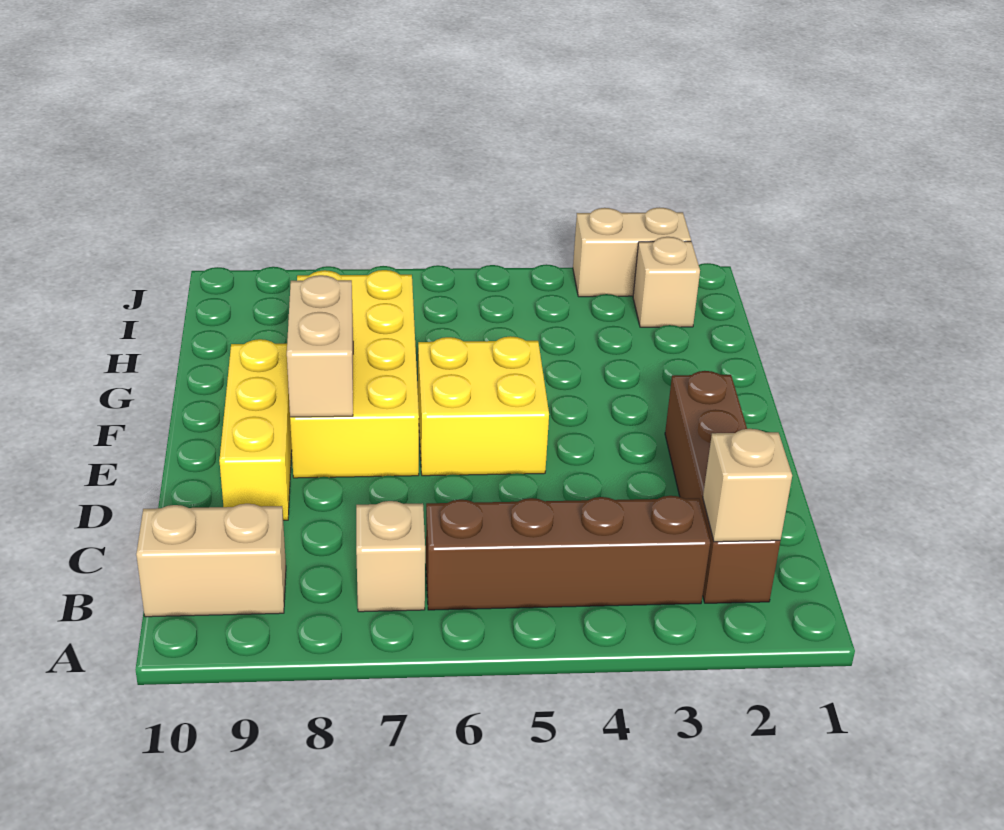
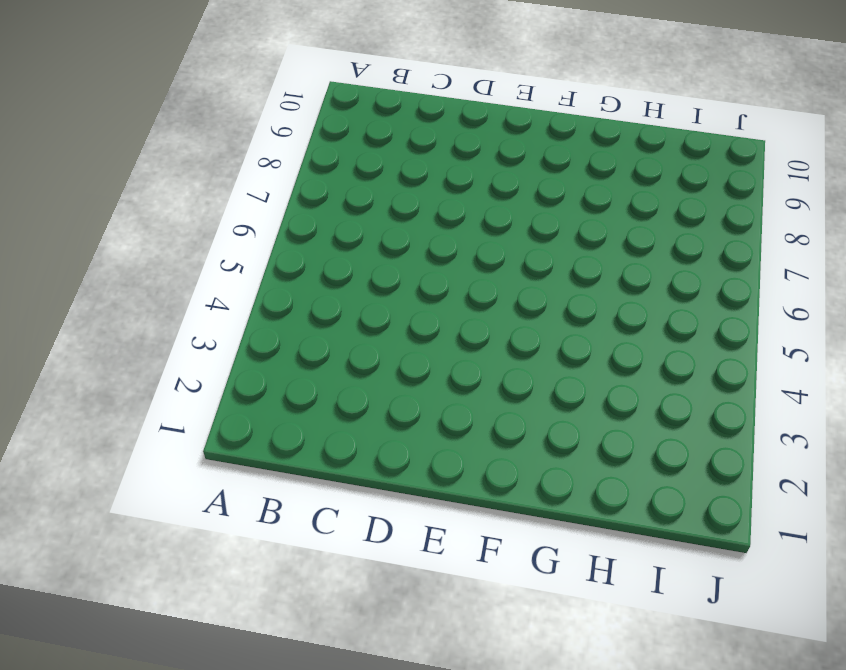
none -> brown brick B2:E2 level 1
none -> brown brick B3:B6 level 1

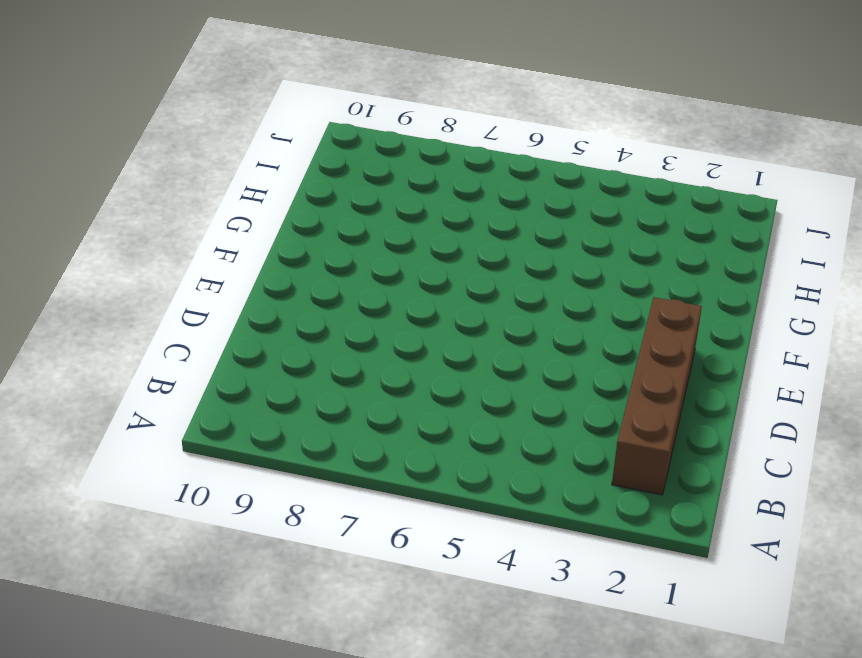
none -> brown brick B3:B6 level 1
none -> tan brick B7 level 1

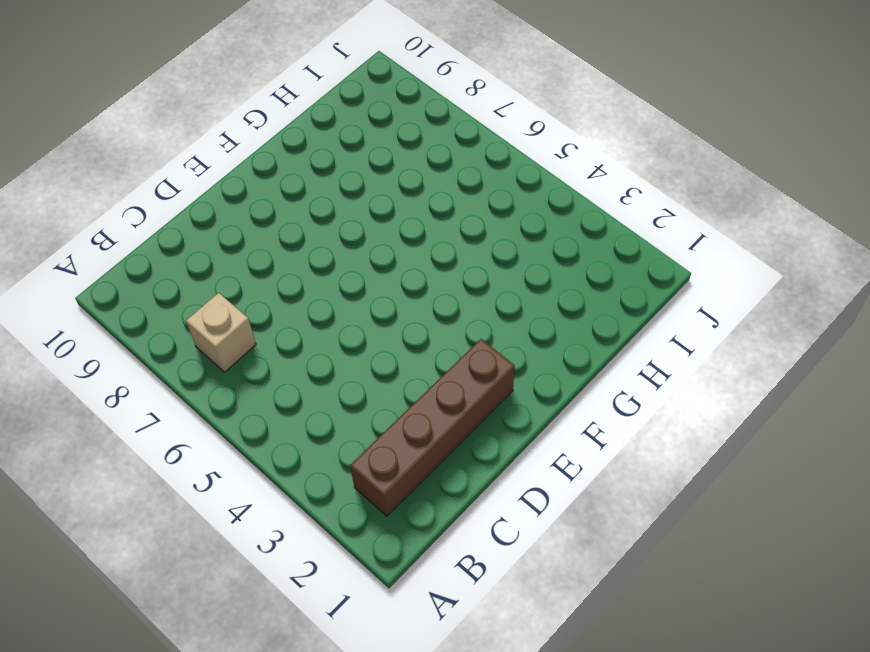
none -> brown brick B3:B6 level 1
none -> tan brick B9:B10 level 1

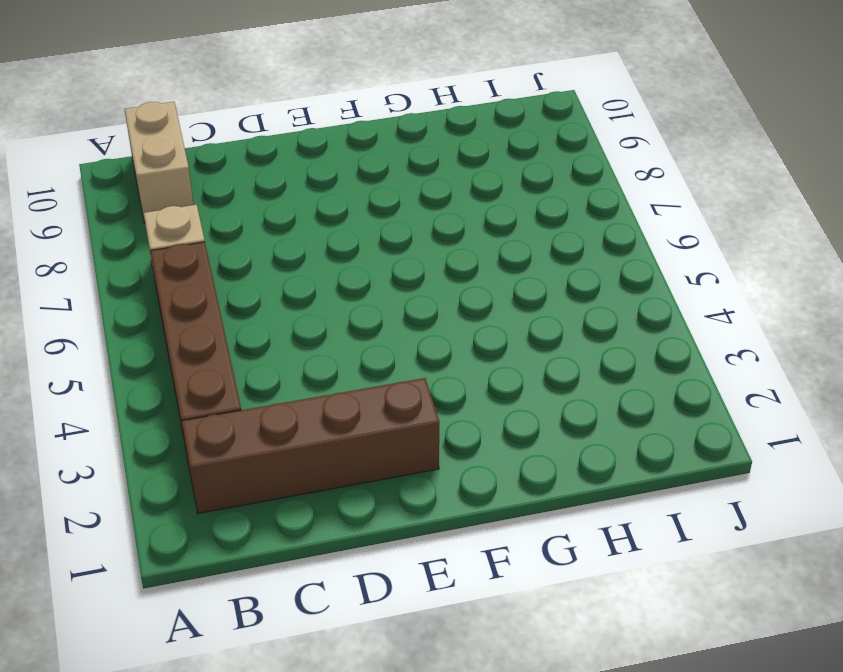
none -> yellow brick D9:F9 level 1
none -> yellow brick E5:F6 level 1

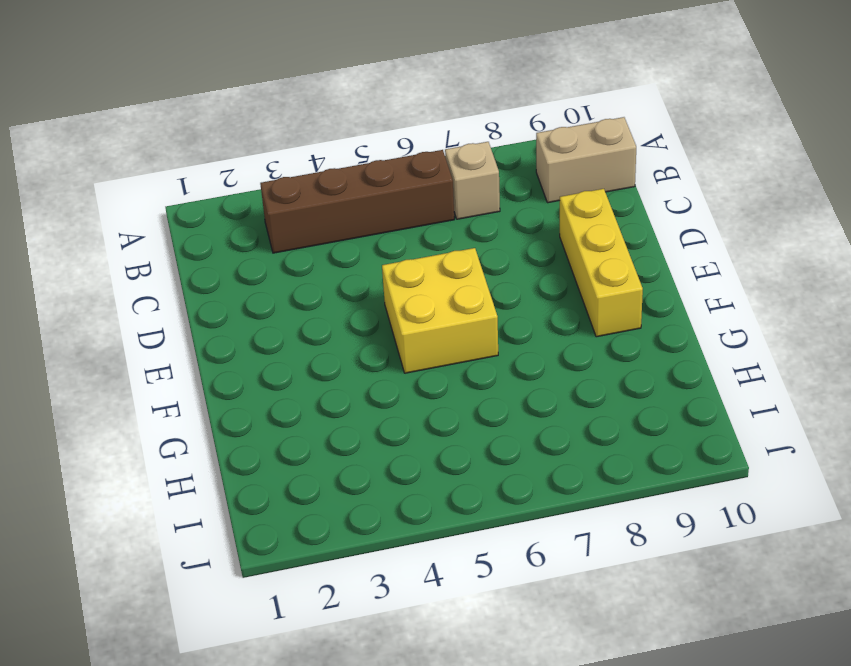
none -> brown brick B2:E2 level 1
none -> yellow brick E7:H8 level 1

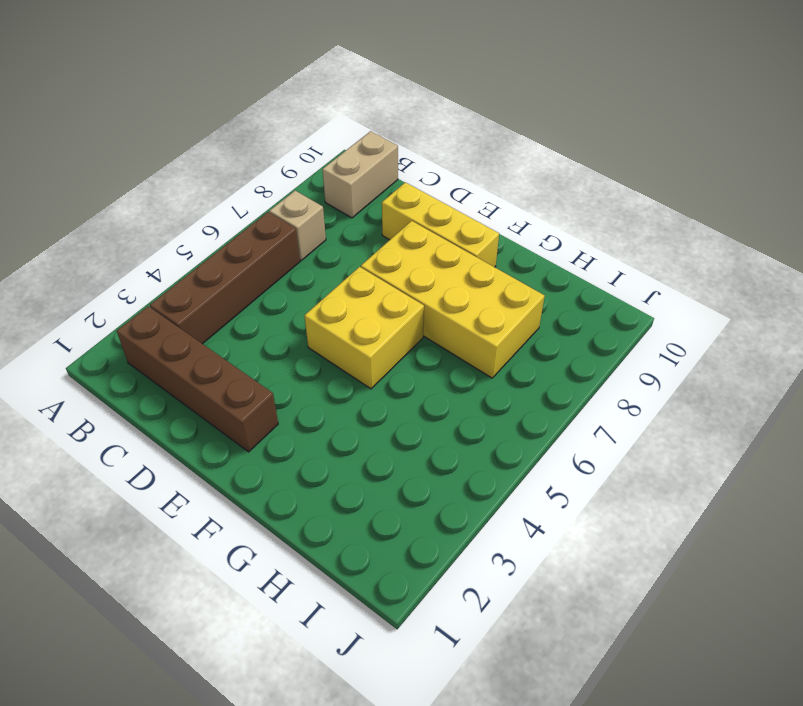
none -> tan brick I2 level 1
none -> tan brick J2:J3 level 1

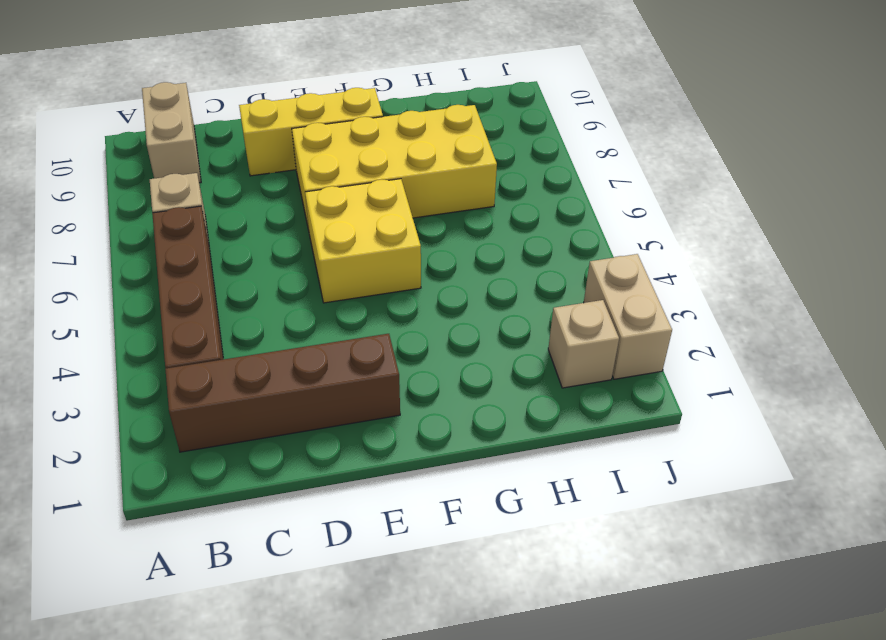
none -> tan brick B2 level 2
none -> tan brick E8:F8 level 2

